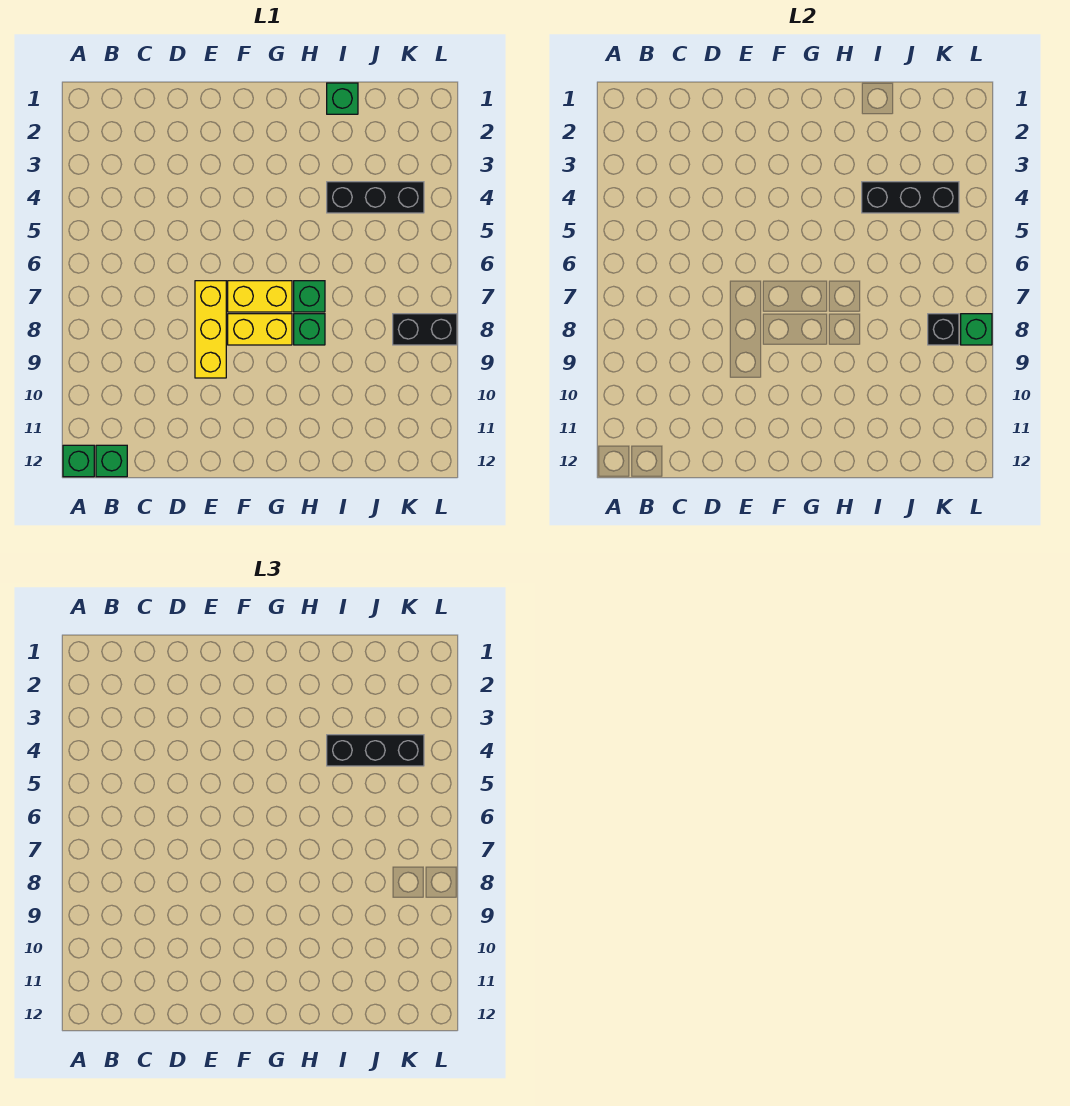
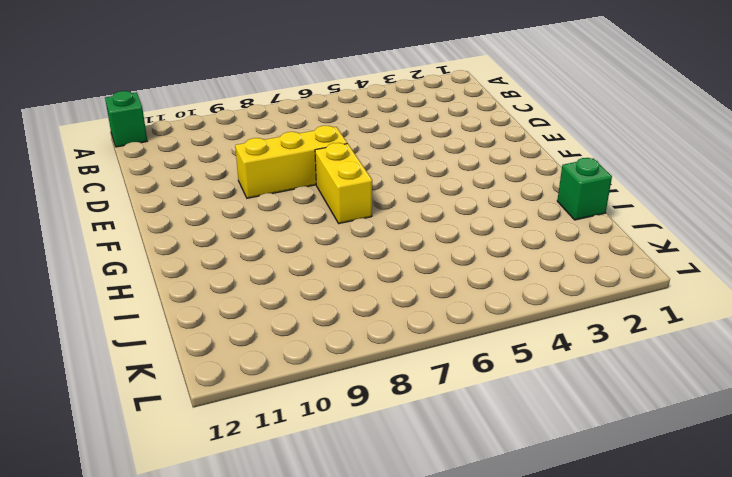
none -> green brick B12 level 1
none -> yellow brick F8:G8 level 1
none -> green brick H7 level 1

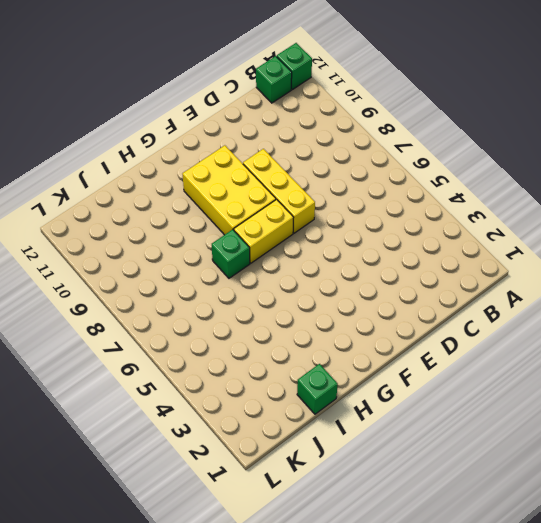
yellow brick F8:G10 level 1 -> yellow brick F8:G8 level 1
none -> green brick H8 level 1
none -> black brick I4:K4 level 1
none -> black brick K8:L8 level 1

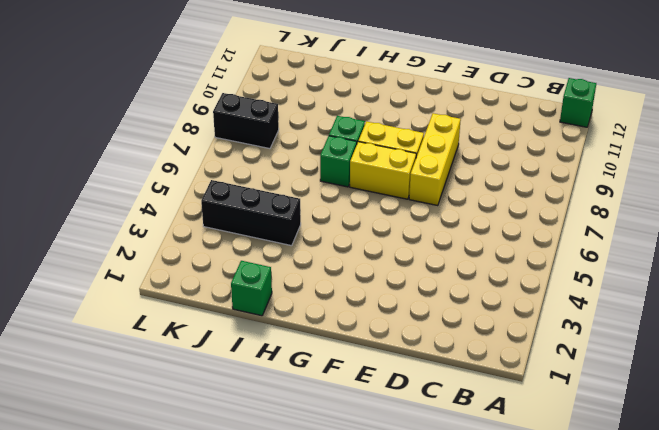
none -> green brick B12 level 1
none -> black brick I4:K4 level 2
none -> black brick K8 level 2

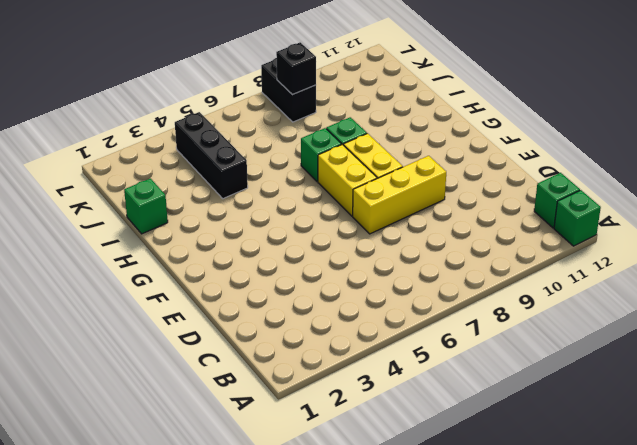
none -> black brick I4:K4 level 2
none -> green brick L8 level 2
none -> black brick I4:K4 level 3

